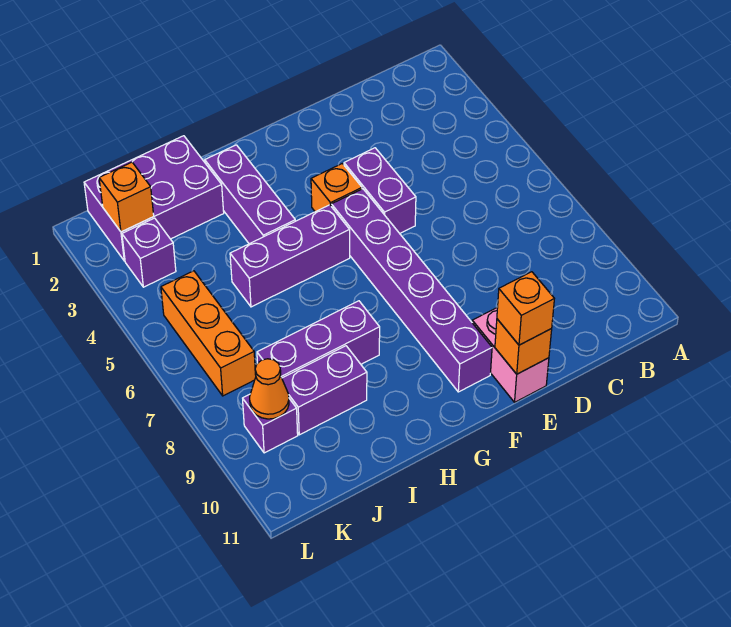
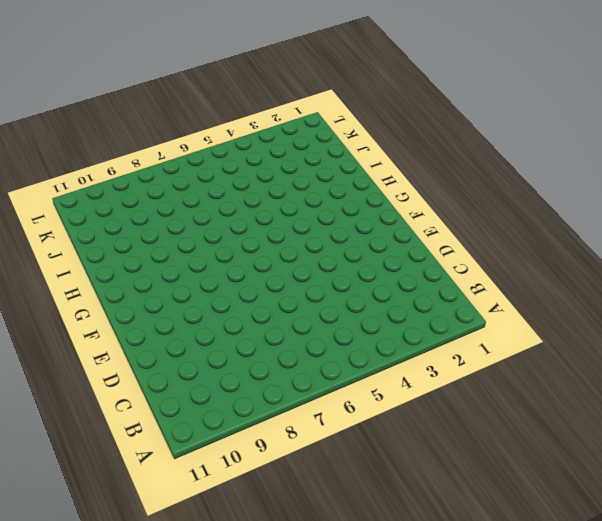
none -> purple brick E4:E5 level 1
none -> pink brick E10:E11 level 1
none -> orange brick F4 level 1

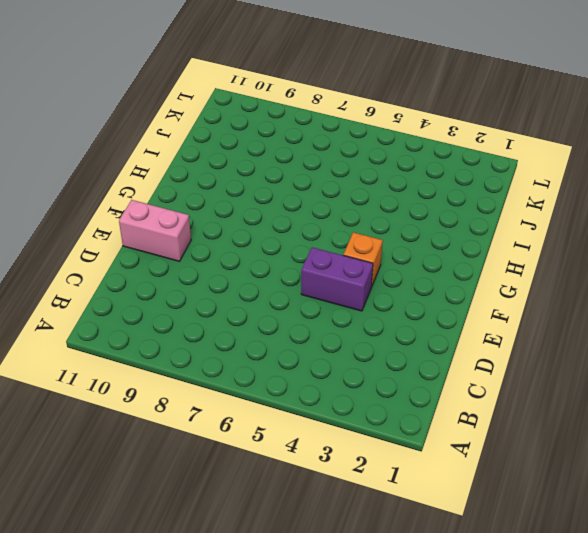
none -> purple brick F5:F10 level 1
none -> purple brick G5:I5 level 1
none -> purple brick H2:H4 level 1

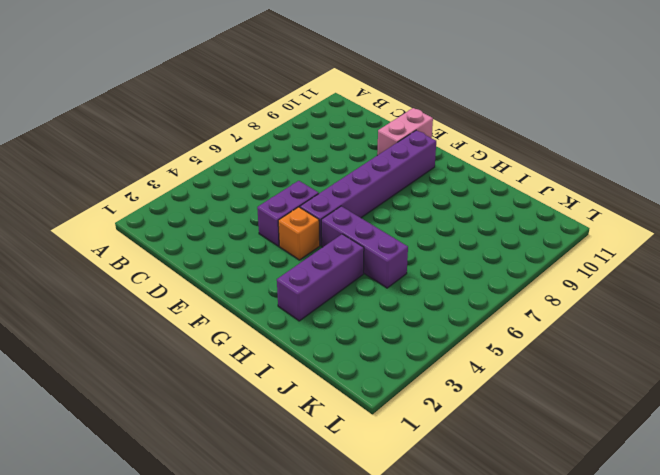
none -> purple brick H8:J8 level 1
none -> purple brick I1:K2 level 1
none -> purple brick I9:J9 level 1

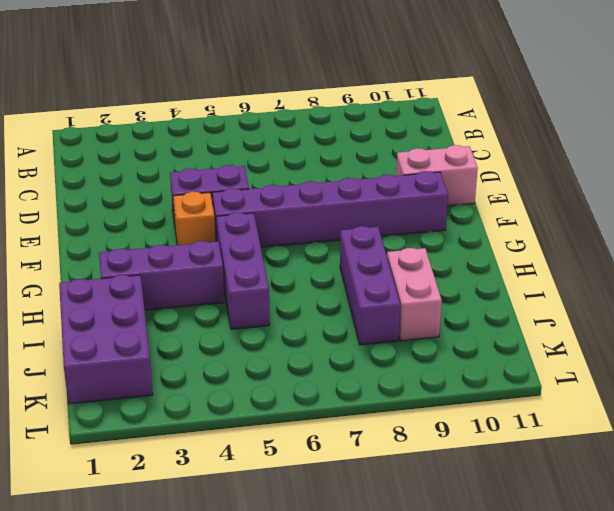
pink brick I9:J9 level 1 -> purple brick I9:J9 level 1
none -> purple brick K3 level 1
none -> orange brick K5:K7 level 1
none -> purple brick K9 level 1

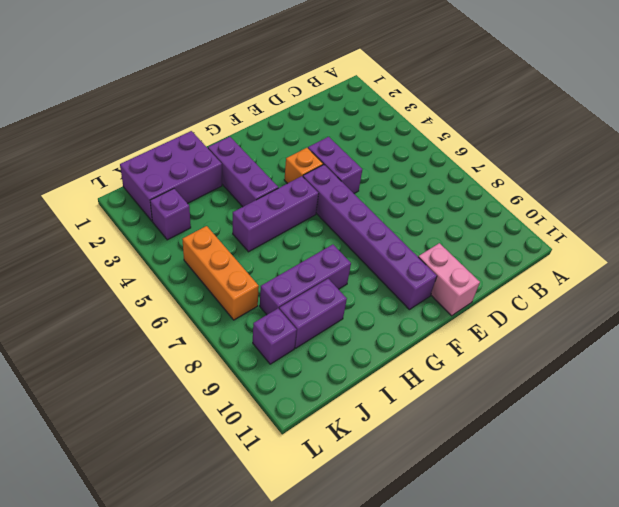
none -> orange brick E11 level 2
none -> orange brick K2 level 2
none -> orange cone K9 level 2

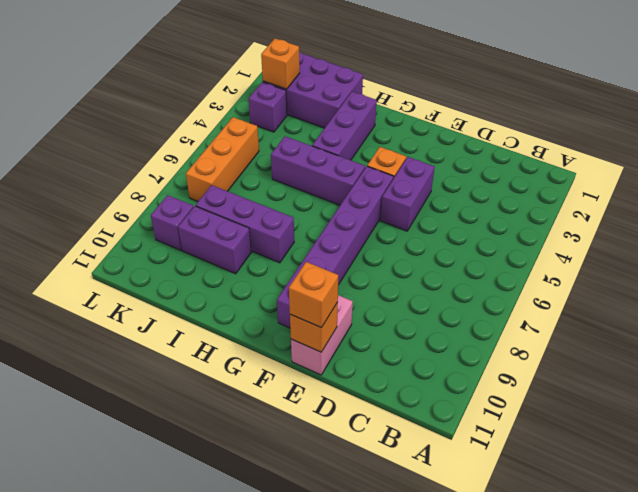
none -> orange cone K9 level 2

